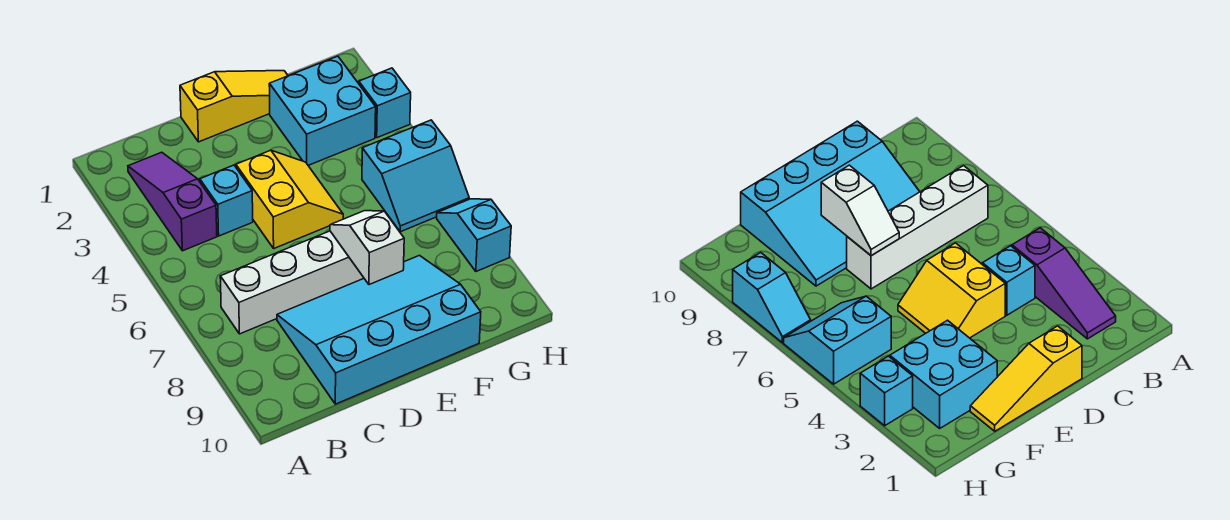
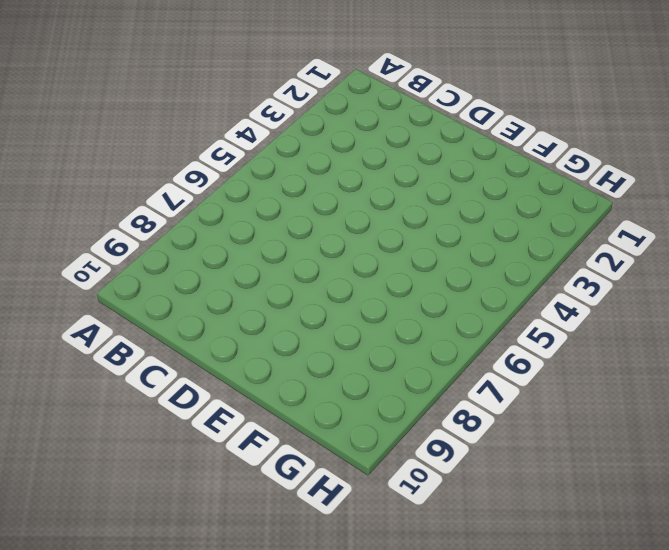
none -> purple slope B2:B4 level 1 top 4
none -> white brick B7:E7 level 1

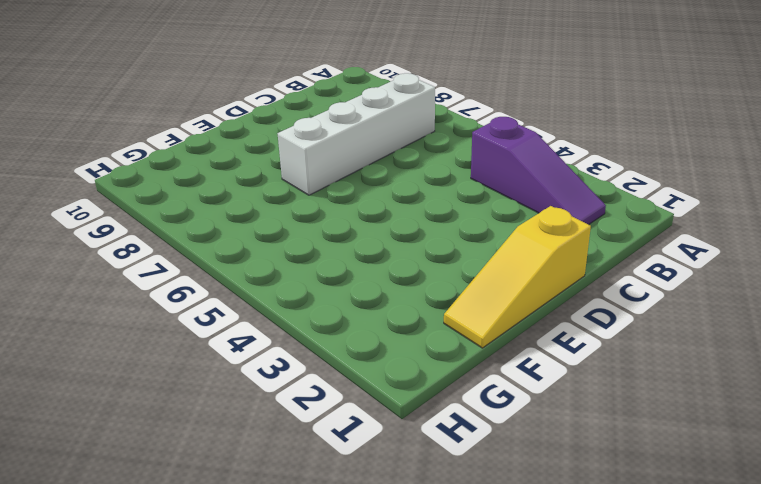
none -> cyan brick C4 level 1
none -> cyan slope C8:F10 level 1 top 10

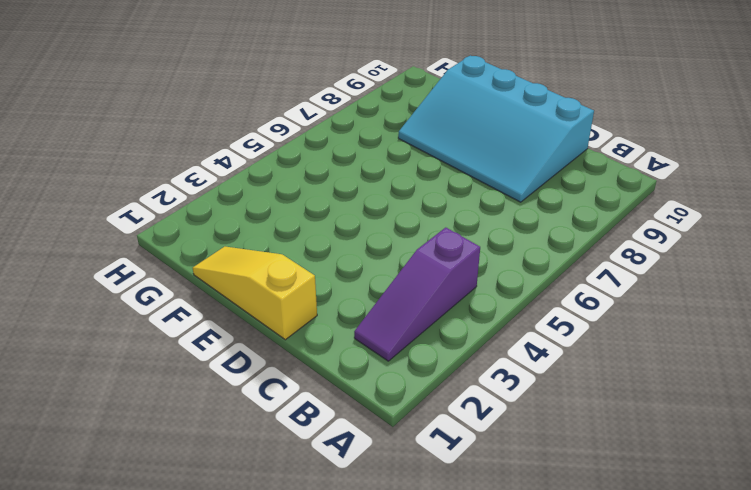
none -> white brick B7:E7 level 1
none -> cyan brick C4 level 1

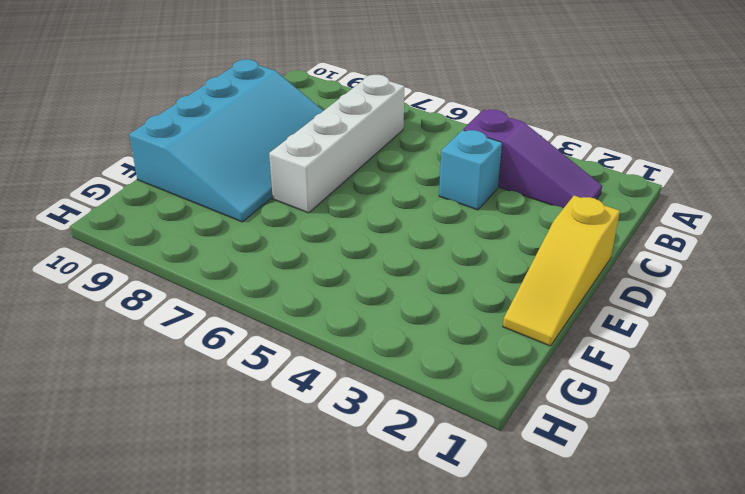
none -> yellow slope D4:E5 level 1 top D
none -> cyan brick F2:G3 level 1

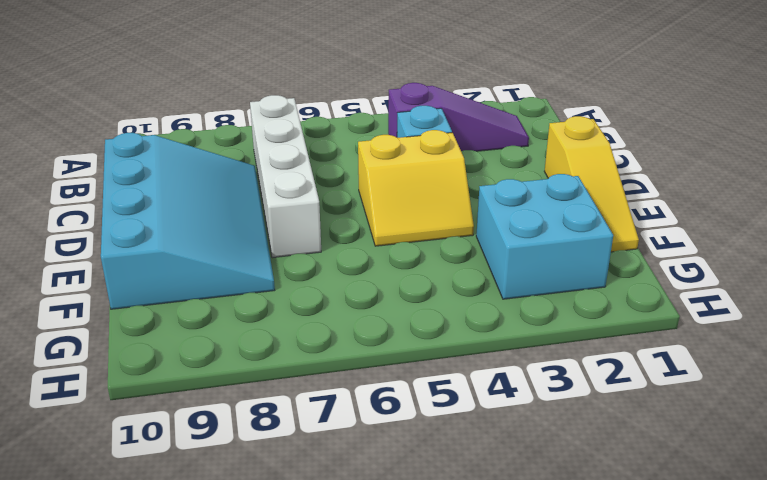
none -> cyan slope G5:H6 level 1 top 5
none -> cyan brick H3 level 1

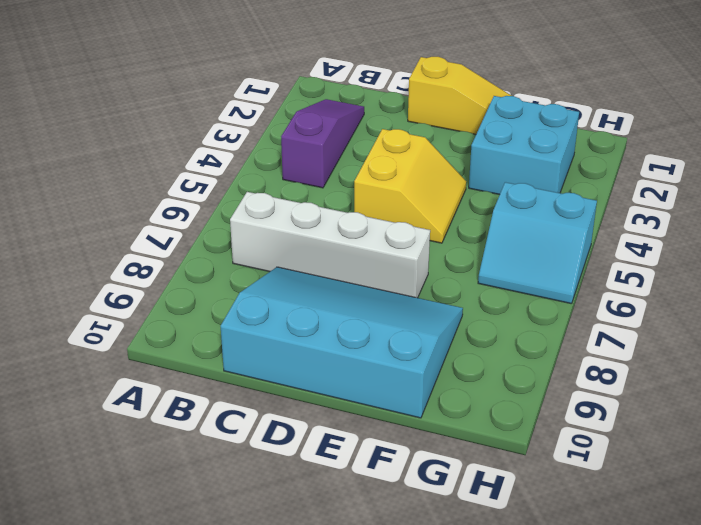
none -> cyan brick C4 level 1
none -> cyan brick H3 level 1

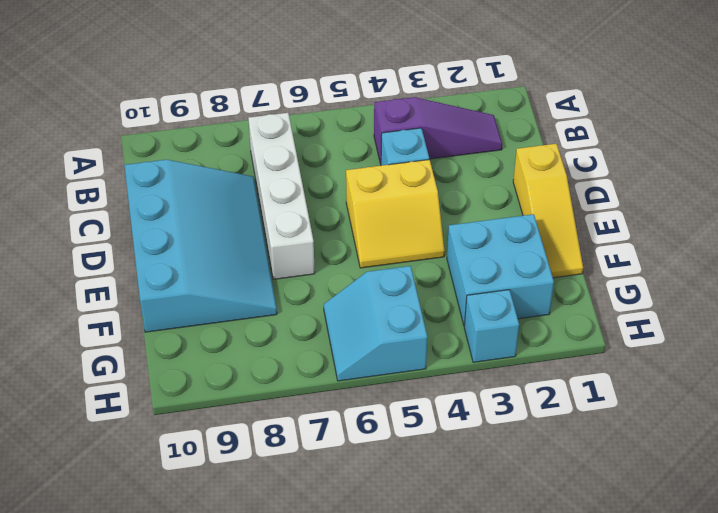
none -> cyan slope H7:H8 level 1 top 8
none -> white slope E7:E8 level 2 top 8

